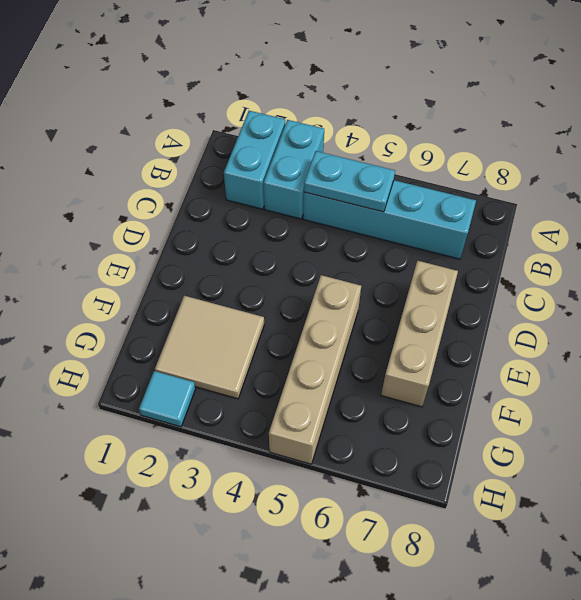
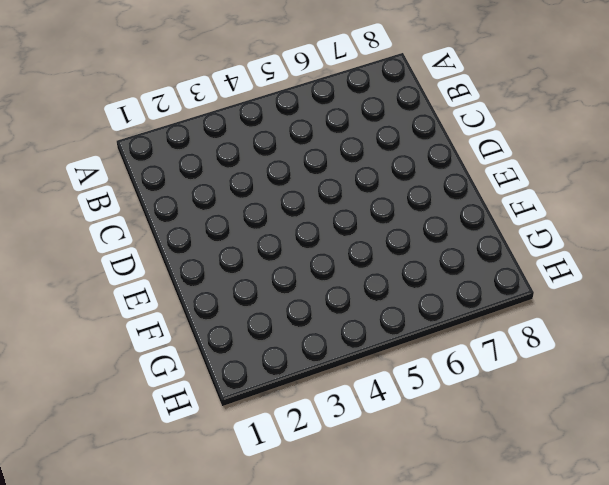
none -> cyan brick A2:B2 level 1
none -> cyan brick A3:B3 level 1

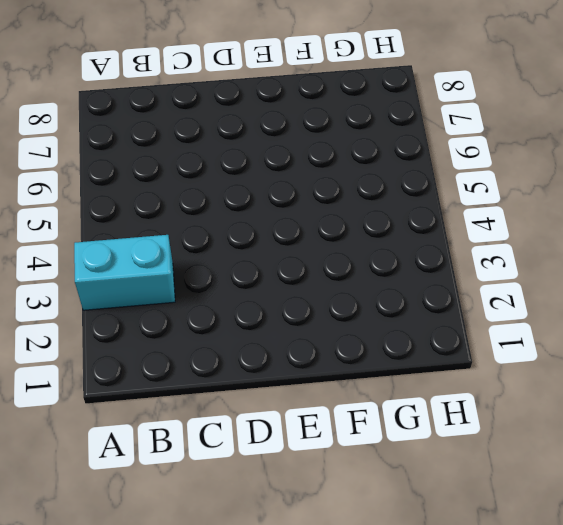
none -> cyan brick A2:B2 level 1
none -> cyan brick B4:B7 level 1

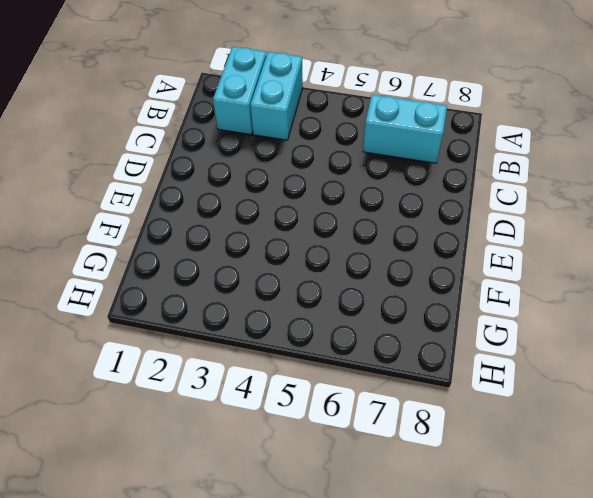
cyan brick B6:B7 level 1 -> cyan brick B4:B7 level 1
none -> tan brick D7:F7 level 1
none -> tan brick E5:H5 level 1

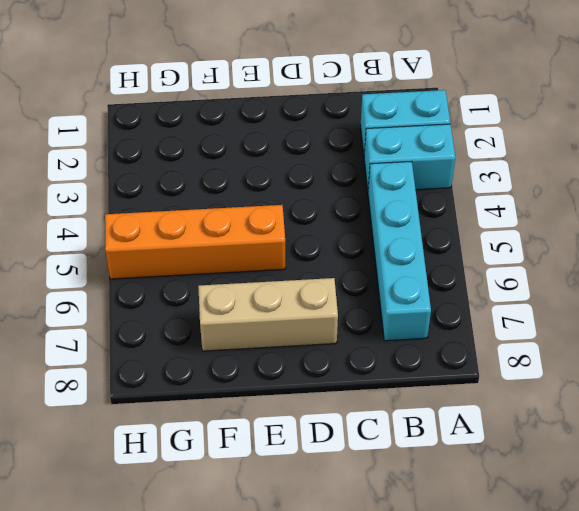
orange brick E5:H5 level 1 -> tan brick E5:H5 level 1
none -> tan tile F2:G3 level 1
none -> cyan tile H2 level 1

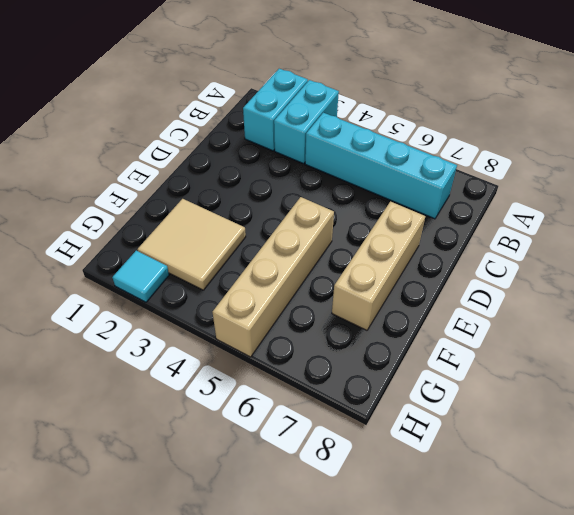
none -> cyan plate B4:B5 level 2

